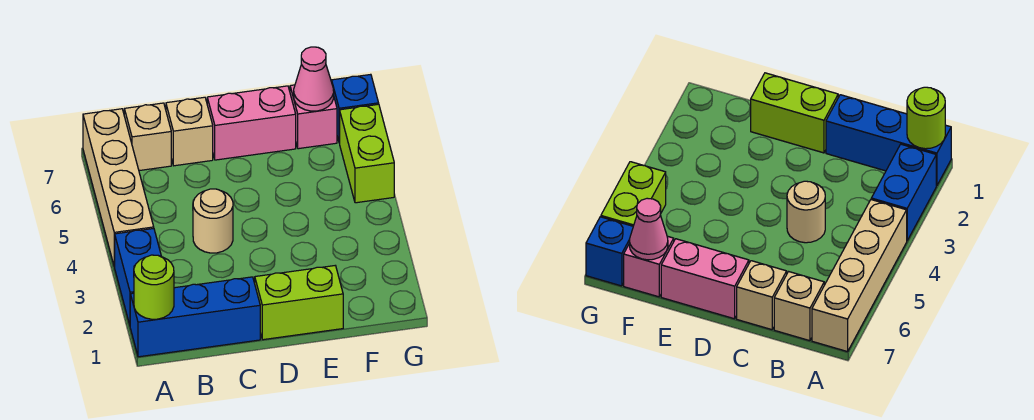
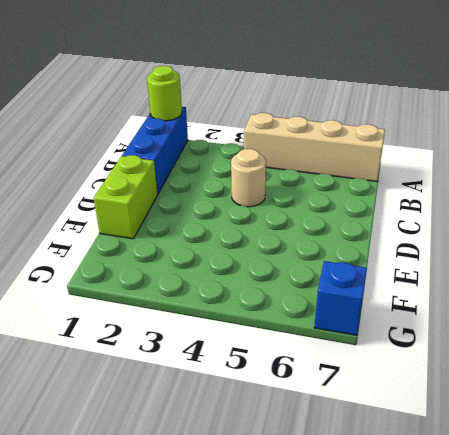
none -> blue brick A2:A3 level 1
none -> tan brick B7 level 1
none -> tan brick C7 level 1

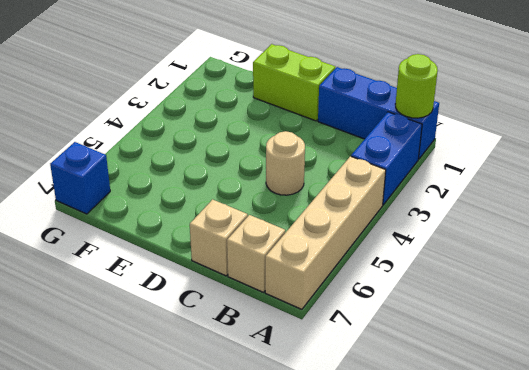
none -> pink brick D7:E7 level 1
none -> pink brick F7 level 1
none -> lime brick G5:G6 level 1

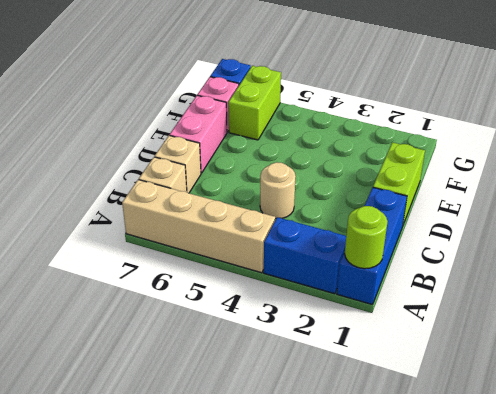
lime brick F6:G6 level 1 -> lime brick G5:G6 level 1
none -> pink cone F7 level 2

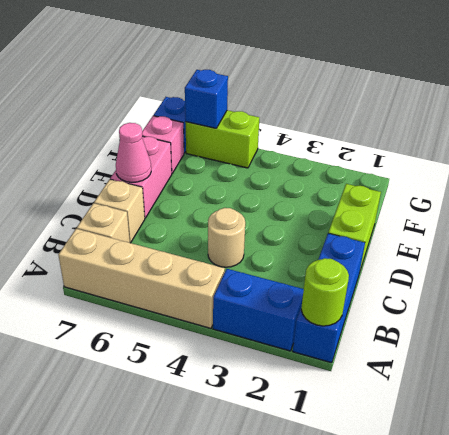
pink cone D7 level 2 -> pink cone F7 level 2
blue brick G6 level 2 -> none

